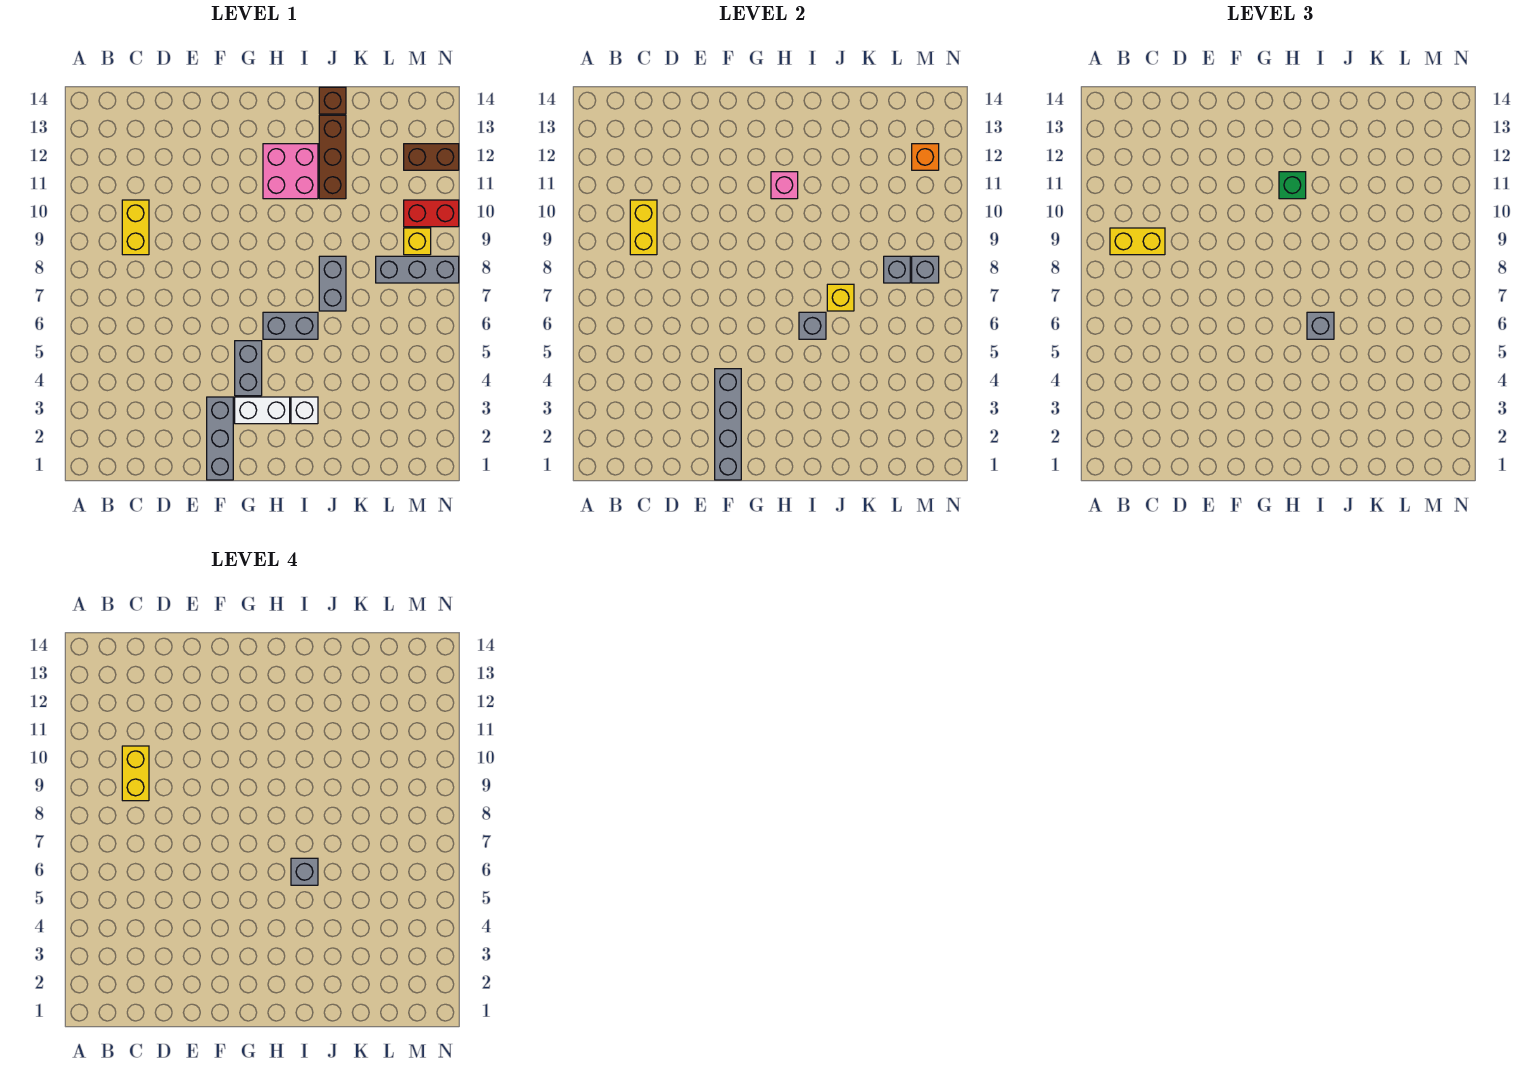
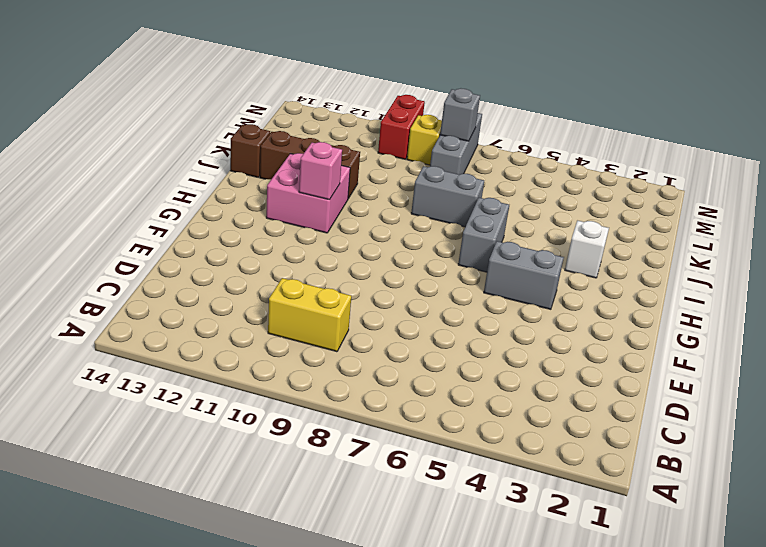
none -> grey brick F1:F3 level 1
none -> white brick G3:H3 level 1
none -> brown brick M12:N12 level 1

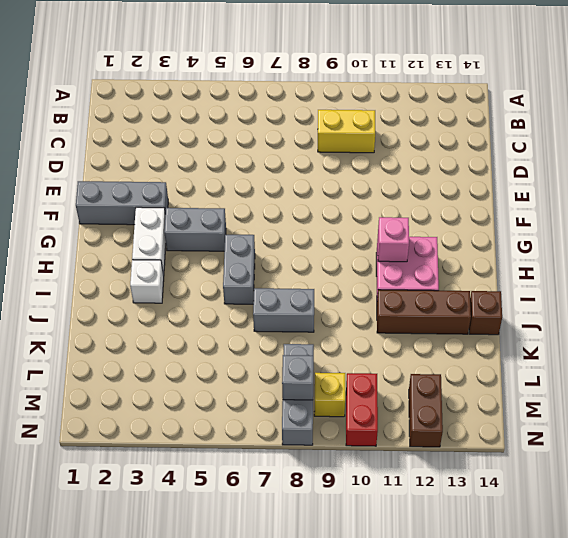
none -> yellow brick C9:C10 level 2
none -> grey brick F1:F4 level 2
none -> grey brick I6 level 2

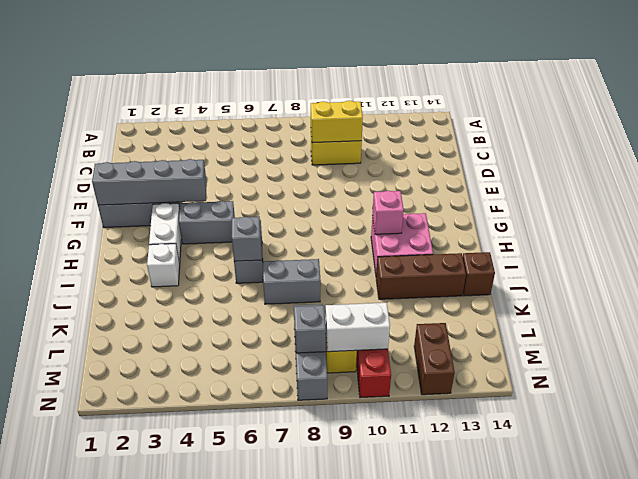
white brick M9:M10 level 2 -> none
none -> yellow brick J7 level 2
none -> grey brick L8 level 2
none -> orange brick M12 level 2

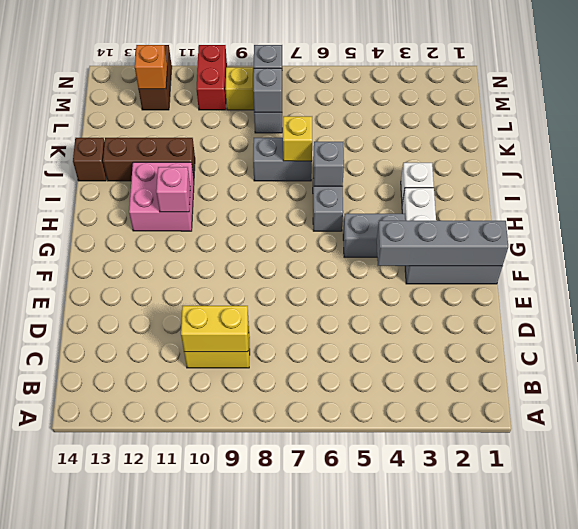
none -> yellow brick B9:C9 level 3
none -> green brick H11 level 3
none -> grey brick I6 level 3

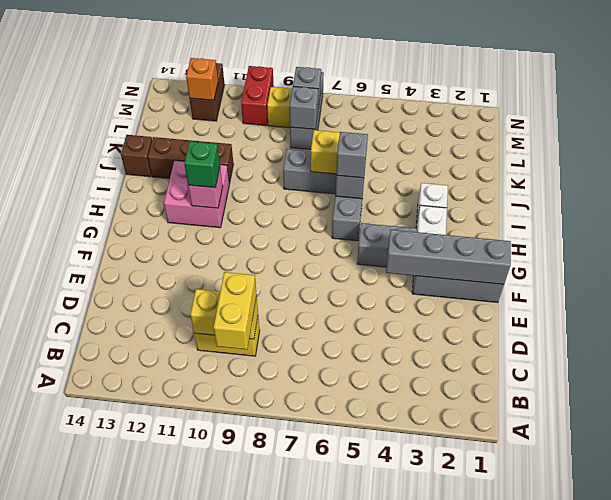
none -> yellow brick C9:C10 level 4
none -> grey brick I6 level 4

